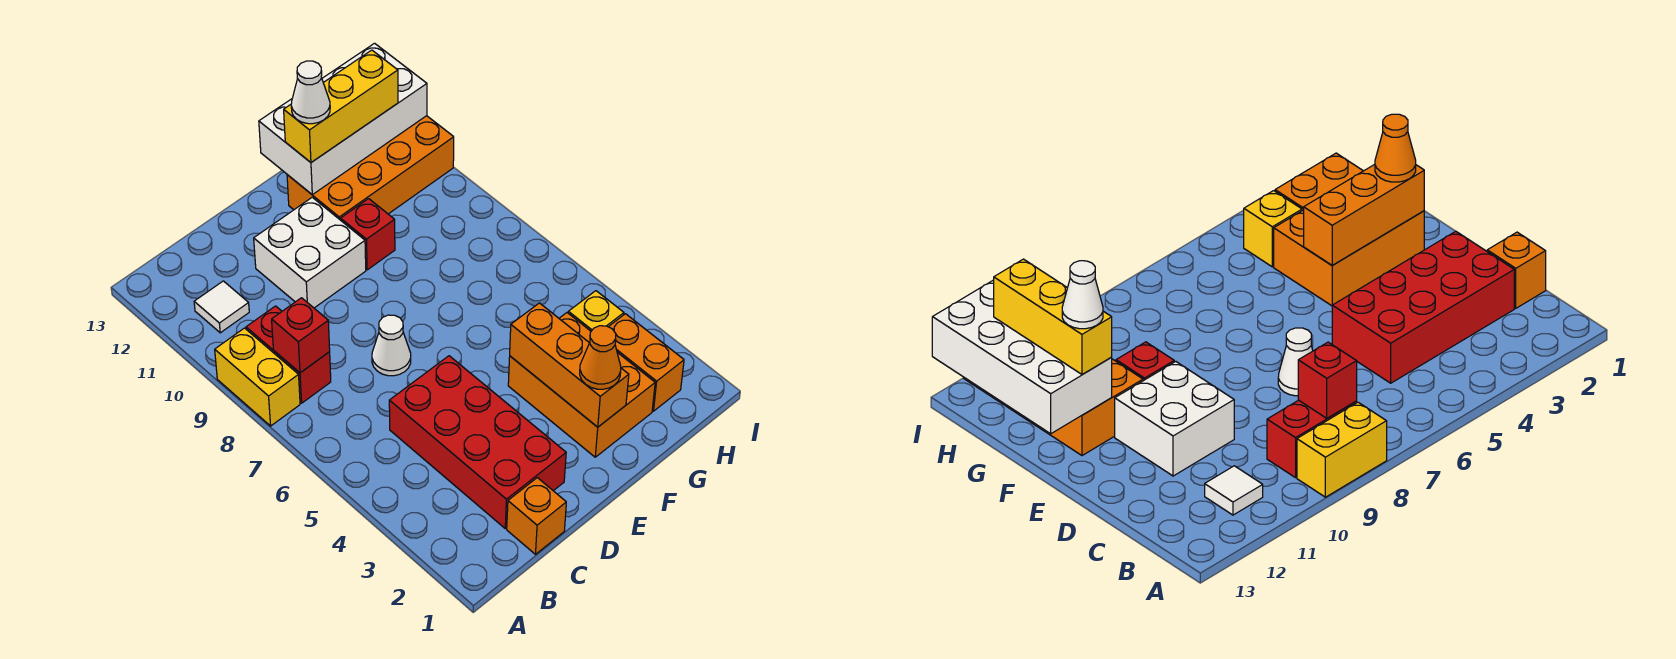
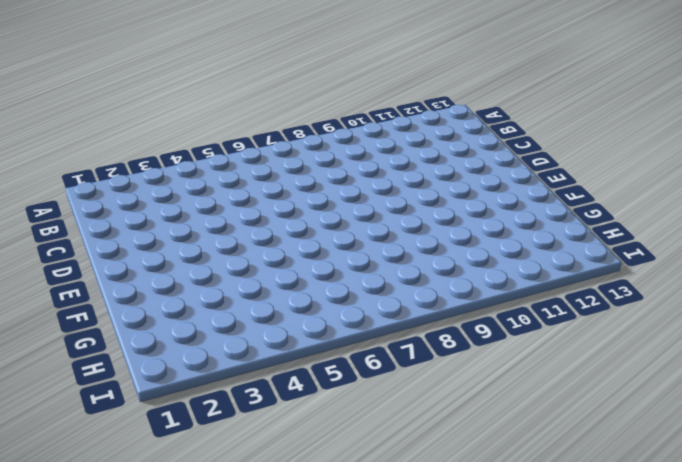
none -> yellow brick A8:A9 level 1
none -> red brick B8:B9 level 1
none -> white tile B11 level 1

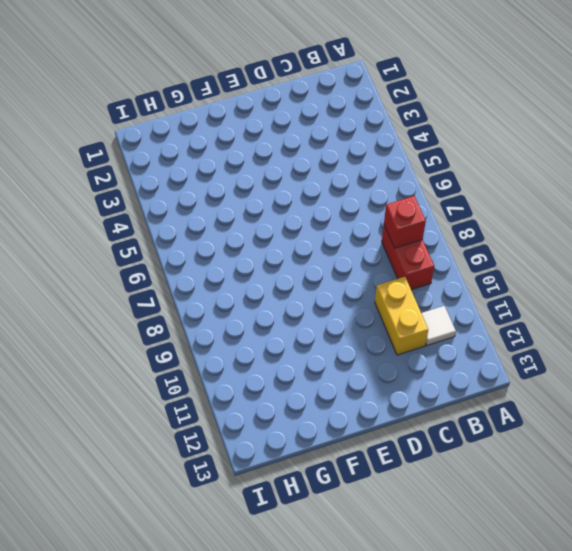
yellow brick C10:C11 level 1 -> yellow brick A8:A9 level 1
none -> orange brick C1 level 1
none -> red brick C2:D5 level 1
none -> white cone D7 level 1

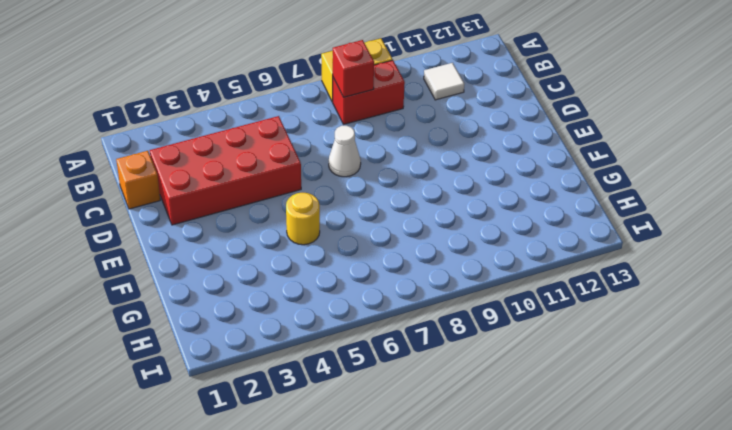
yellow round brick F5 level 1 -> none
none -> white brick D10:E11 level 1
none -> orange brick F2:G4 level 1
none -> red brick F10 level 1

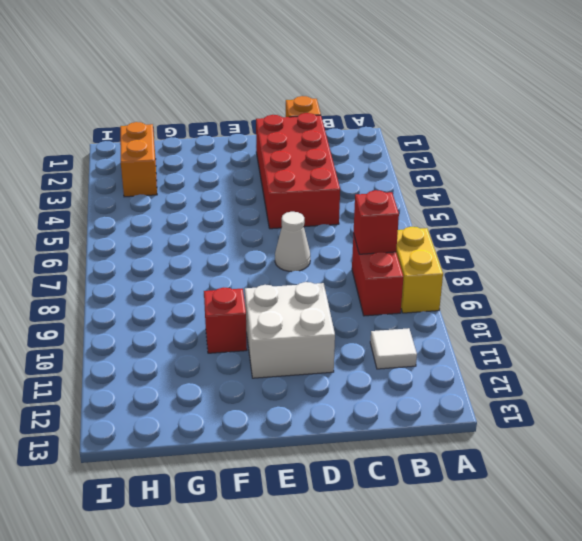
none -> orange brick F2:G4 level 1
none -> orange brick F11:I12 level 1
none -> yellow brick H4 level 1

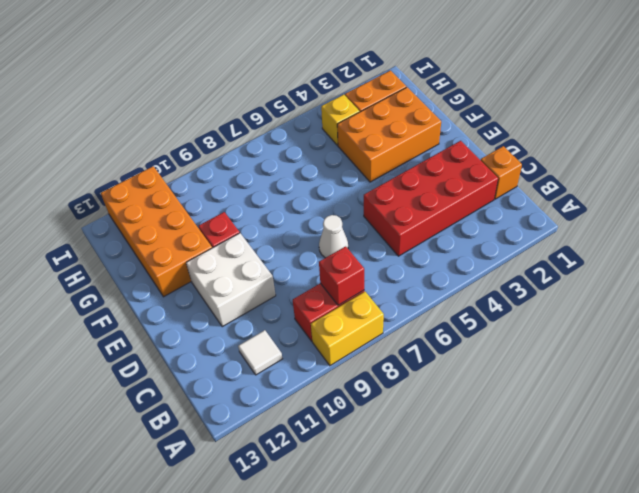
none -> orange brick F2:F4 level 2
none -> white brick F12:I13 level 2
none -> orange cone F2 level 3

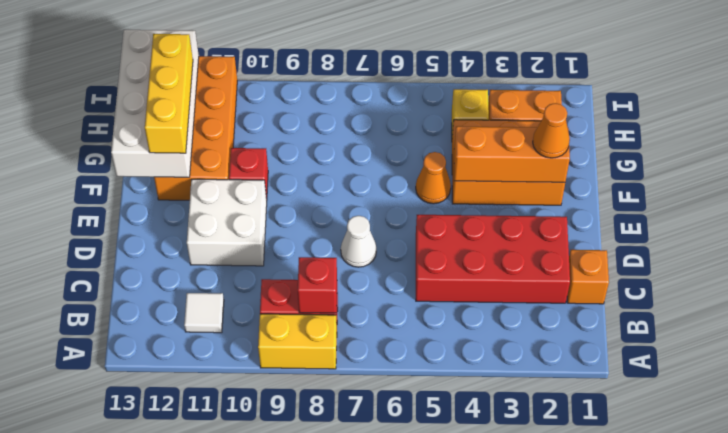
orange cone F5 level 1 -> none
none -> white cone F12 level 4

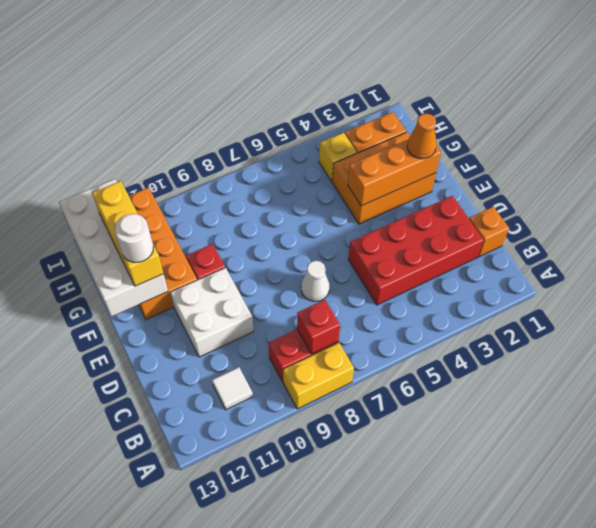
white round brick F12 level 4 -> white cone F12 level 4

